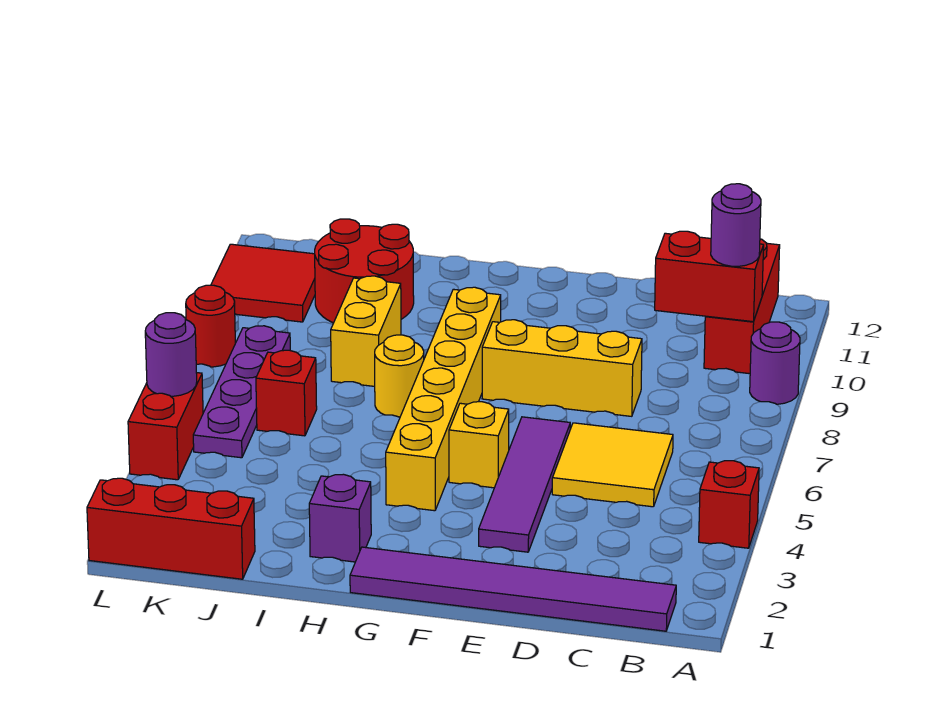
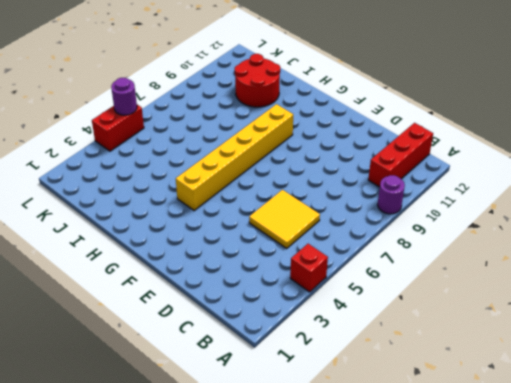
none -> purple tile B1:G1 level 1
none -> yellow brick D8:F8 level 1
none -> purple tile E3:E6 level 1

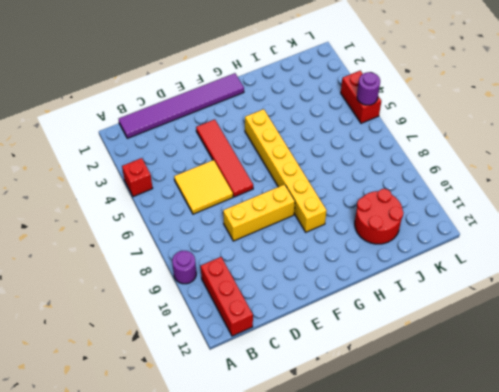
red tile E3:E6 level 1 -> purple tile E3:E6 level 1
none -> yellow brick F5 level 1
none -> purple brick H2 level 1
none -> yellow round brick H7 level 1

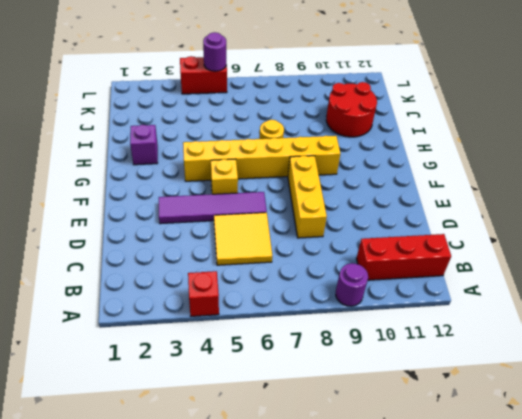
none -> purple tile B1:G1 level 1
none -> yellow brick I8:I9 level 1
none -> red brick J1:L1 level 1

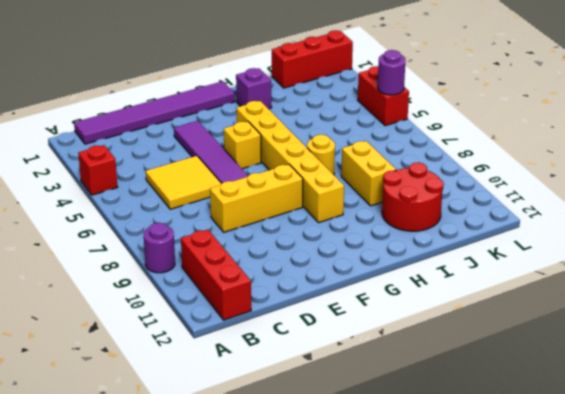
none -> red brick J6 level 1
none -> purple plate K5:K8 level 1
none -> red tile K10:L11 level 1

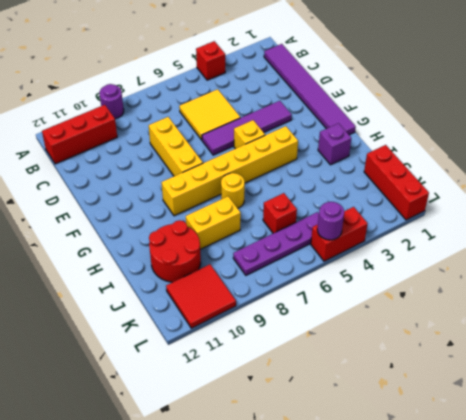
none -> red round brick L8 level 1
none -> red brick B10:C10 level 2
none -> purple round brick B10 level 3

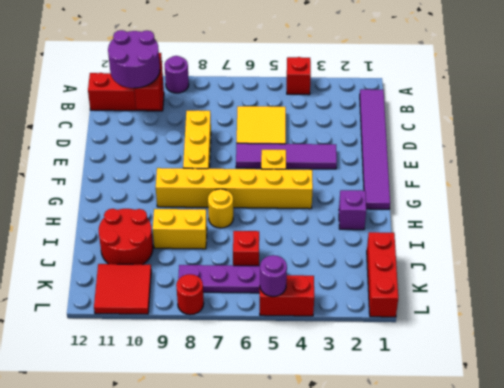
purple round brick B10:C11 level 3 -> purple round brick B10 level 3

